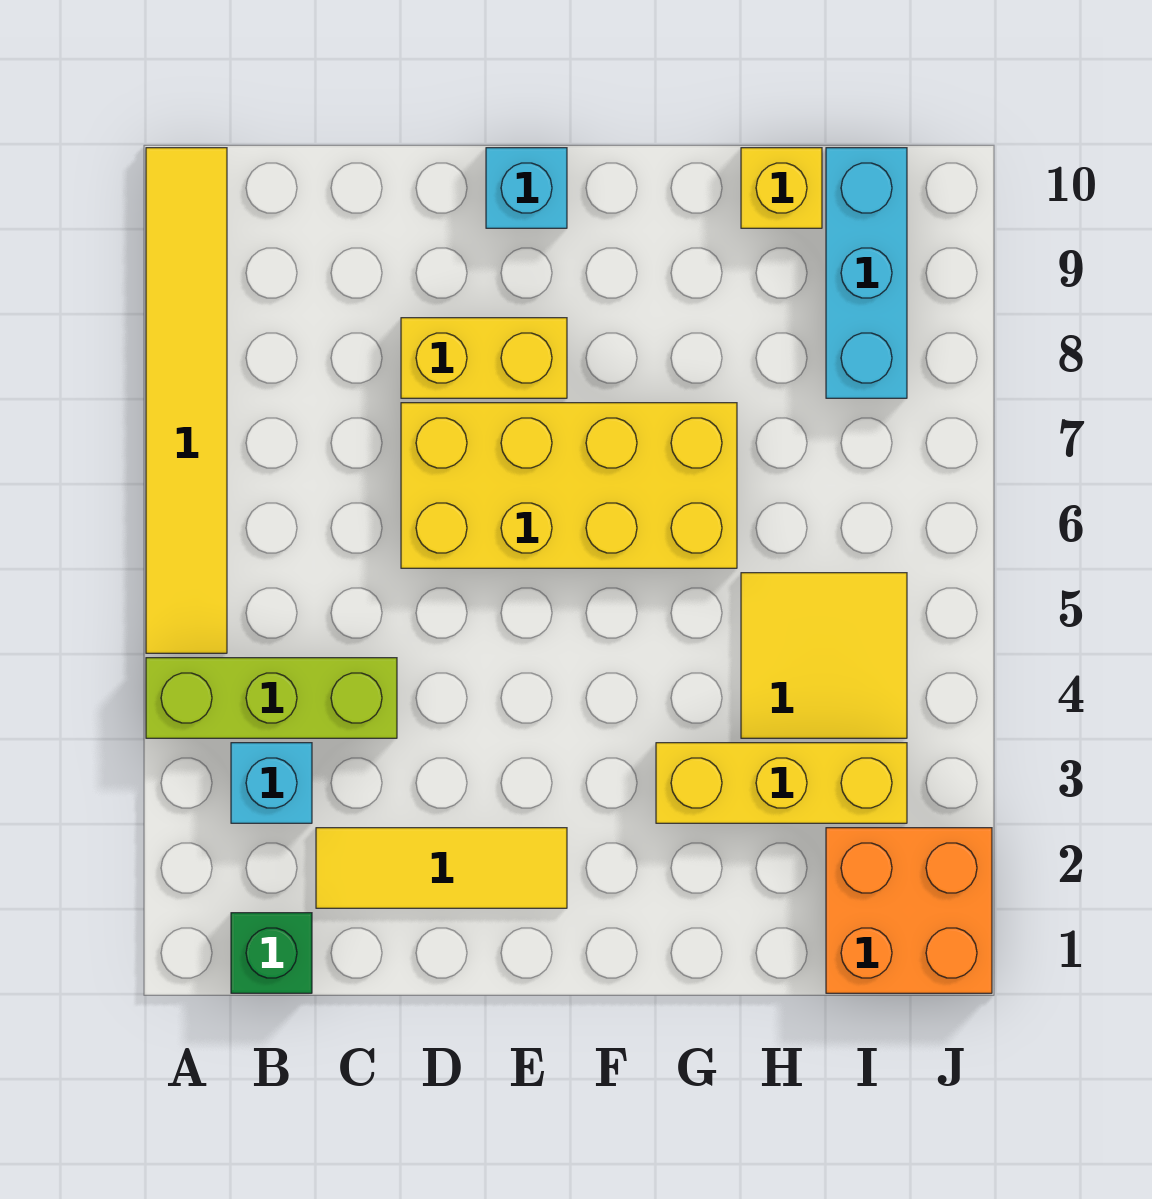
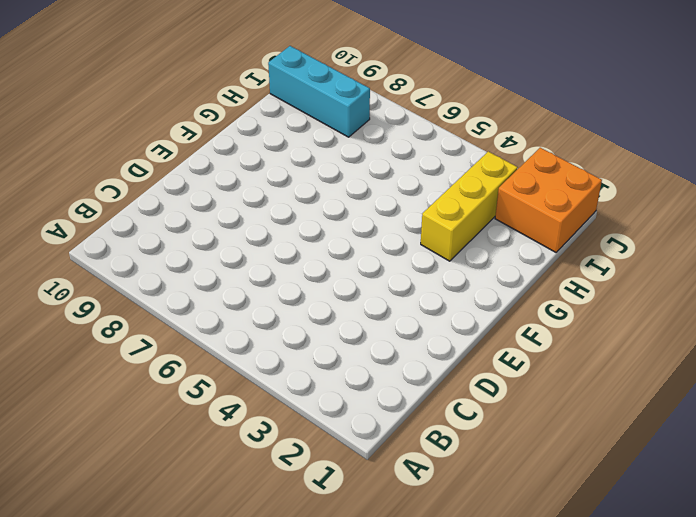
none -> lime brick A4:C4 level 1
none -> yellow tile A5:A10 level 1
none -> green brick B1 level 1

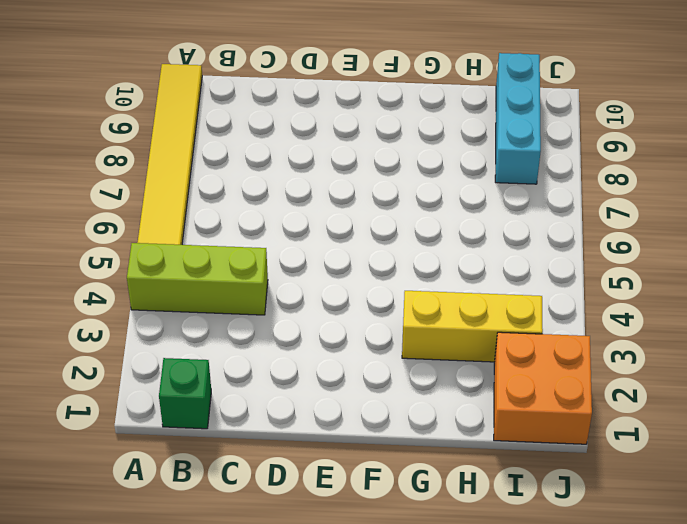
none -> cyan brick B3 level 1
none -> yellow tile C2:E2 level 1
none -> yellow brick D6:G7 level 1

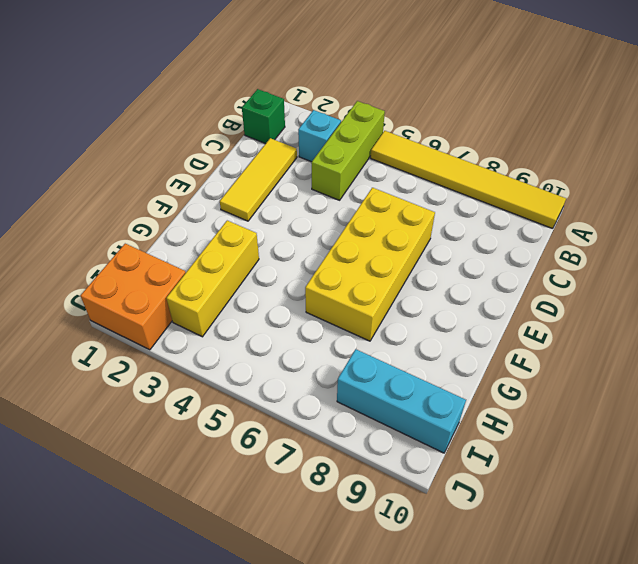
none -> yellow brick D8:E8 level 1
none -> cyan brick E10 level 1
none -> yellow tile H4:I5 level 1

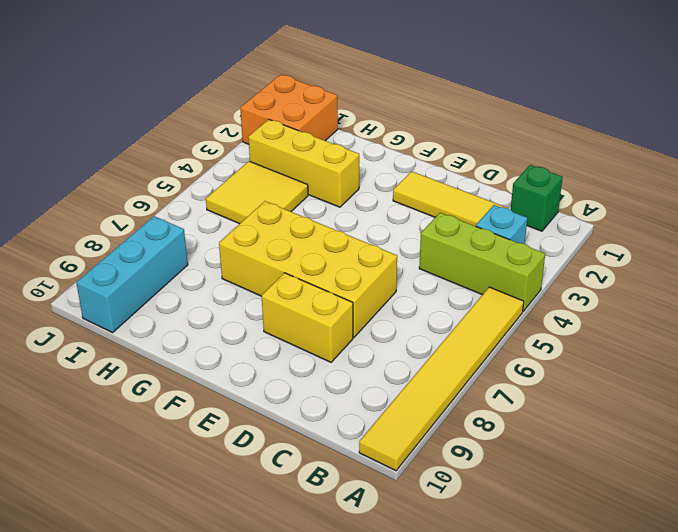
none -> cyan brick E10 level 1
none -> yellow brick H10 level 1

